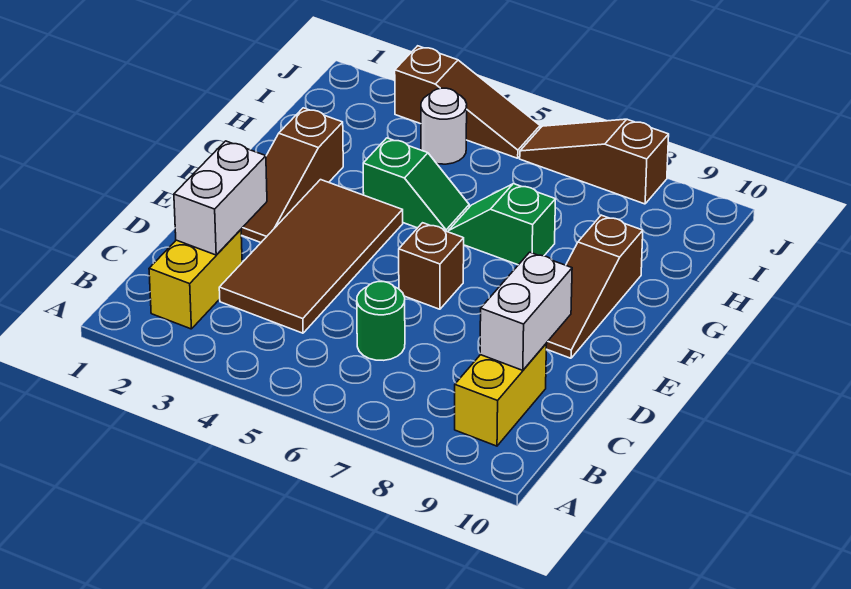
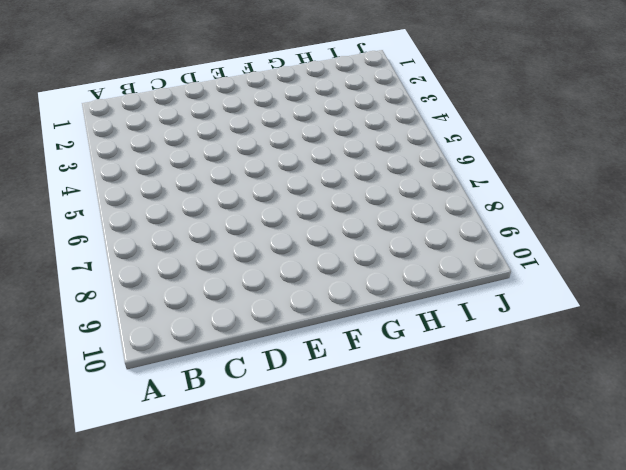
none -> yellow brick B2:C2 level 1
none -> yellow brick B9:C9 level 1
none -> brown tile C3:F4 level 1

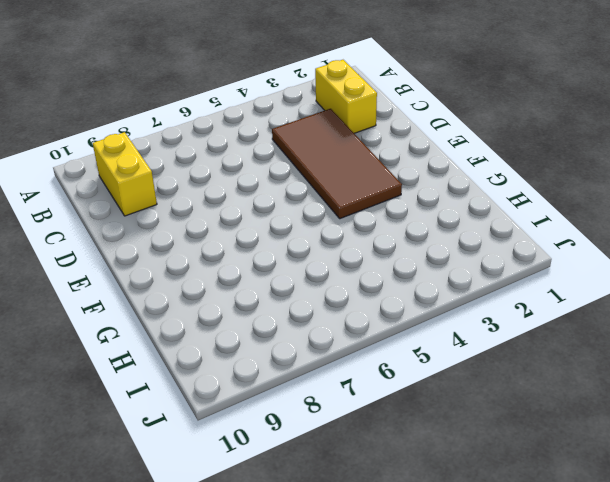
none -> green round brick C6 level 1
none -> brown slope E2:G2 level 1 top G
none -> brown brick E6 level 1

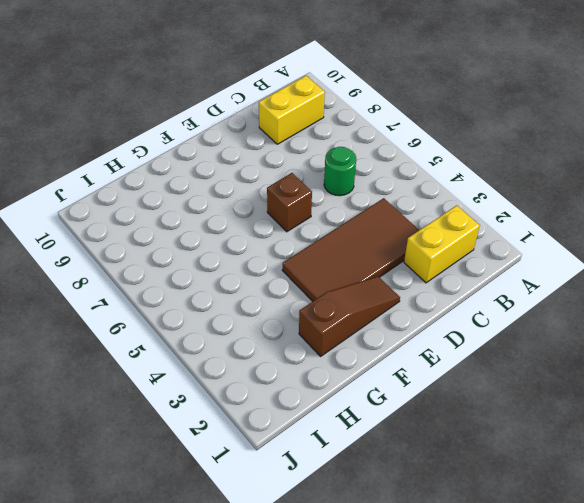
none -> brown slope E9:G9 level 1 top G
none -> green slope G4:G5 level 1 top 4
none -> green slope G6:G7 level 1 top 7

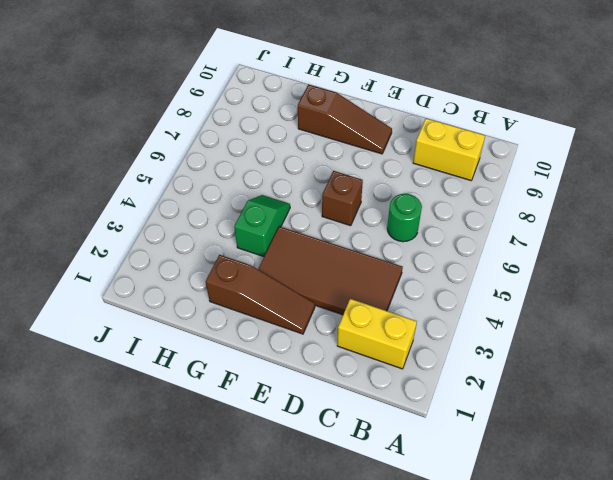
none -> green slope G6:G7 level 1 top 7
none -> white round brick I4 level 1
none -> brown slope J3:J5 level 1 top 3

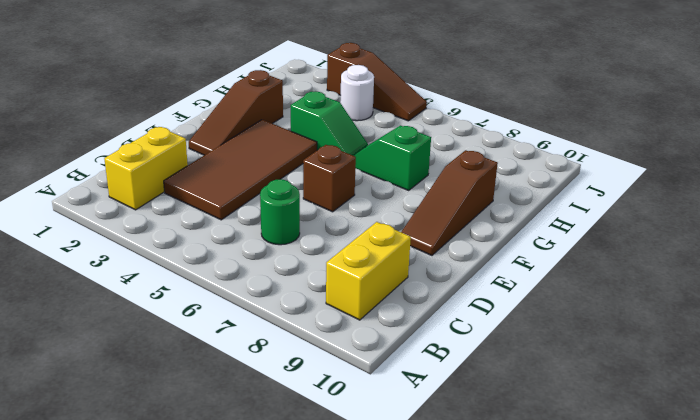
none -> brown slope J6:J8 level 1 top 8
none -> white brick C2:D2 level 2
none -> white brick C9:D9 level 2

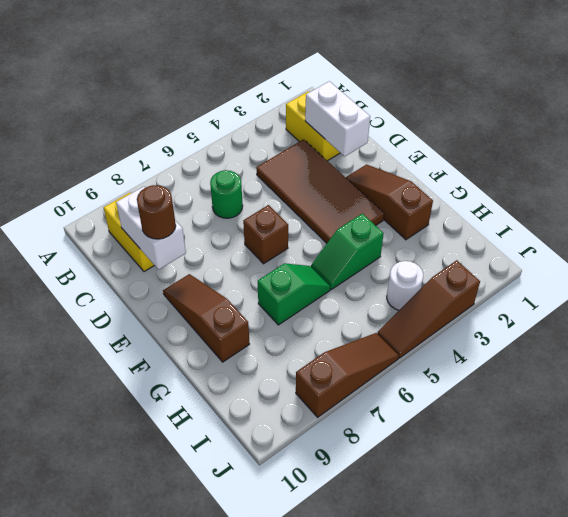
brown round brick D9 level 3 -> none

